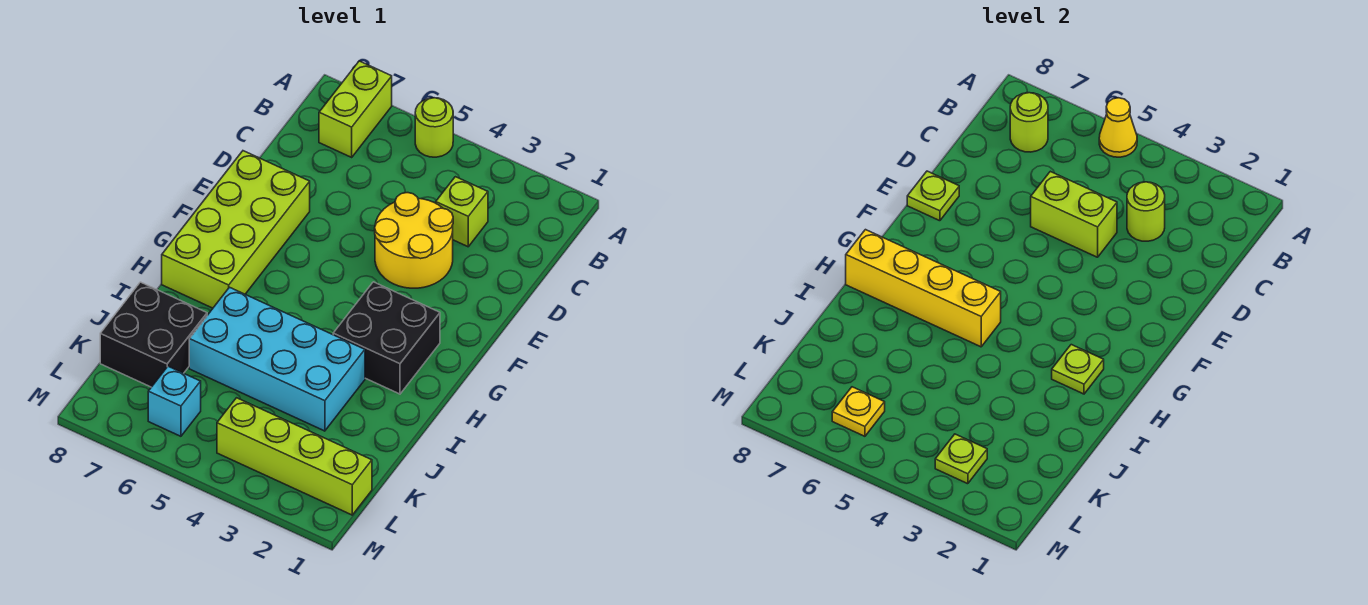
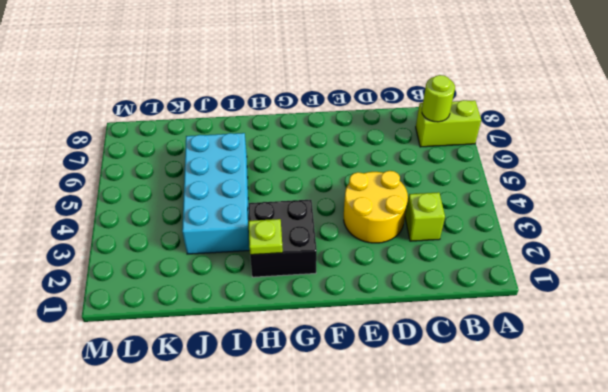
none -> lime round brick A5 level 1
none -> lime brick E7:H8 level 1
none -> black brick J7:K8 level 1

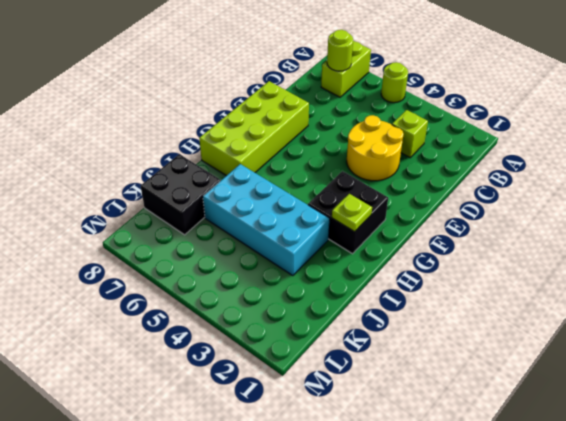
none -> lime brick L1:L4 level 1
none -> cyan brick L6 level 1
none -> yellow cone A5 level 2

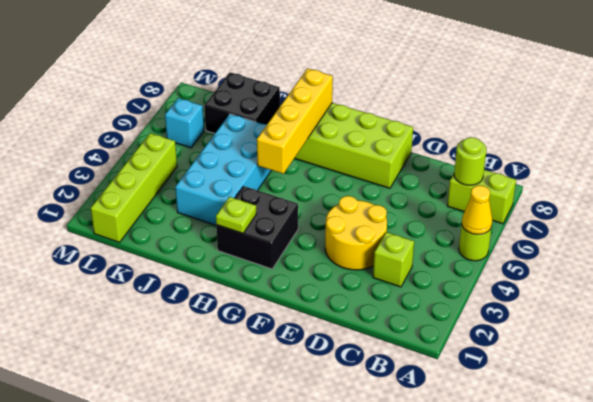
none -> lime round brick C3 level 2
none -> lime brick D4:D5 level 2
none -> lime plate E8 level 2

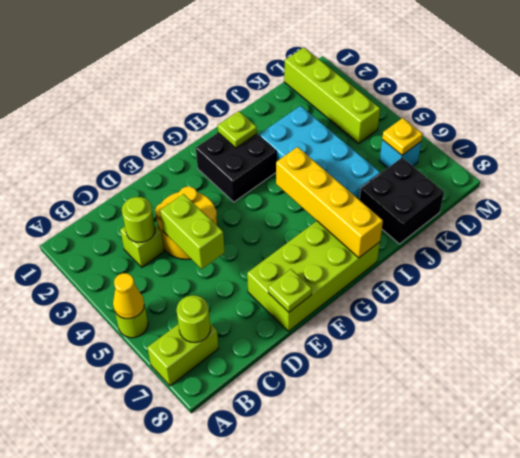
none -> lime plate L3 level 2

